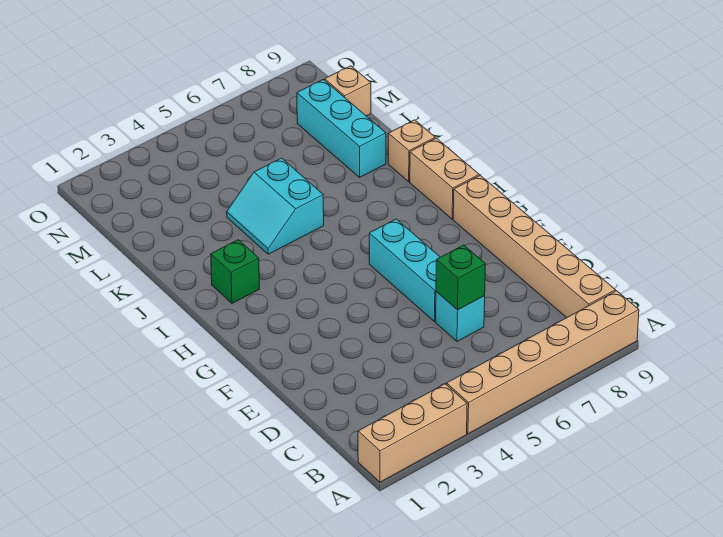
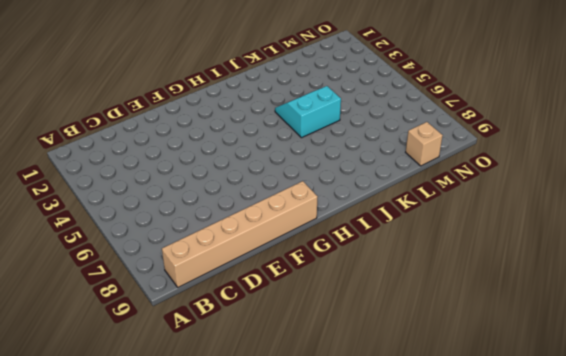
none -> tan brick A1:A3 level 1
none -> tan brick A4:A9 level 1
none -> cyan brick D6 level 1

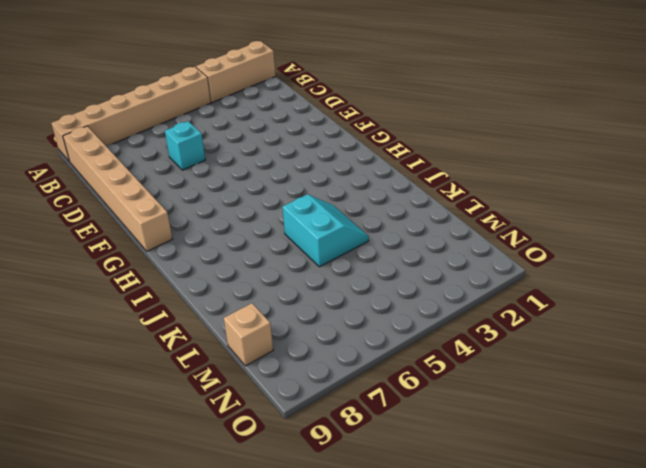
none -> cyan brick E6:G6 level 1
none -> tan brick H9:I9 level 1
none -> green brick I2 level 1

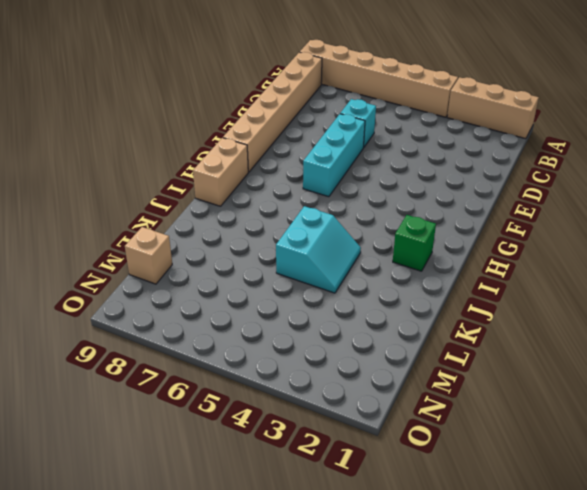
none -> tan brick J9 level 1
none -> cyan brick K8:M8 level 1
none -> green brick D6 level 2

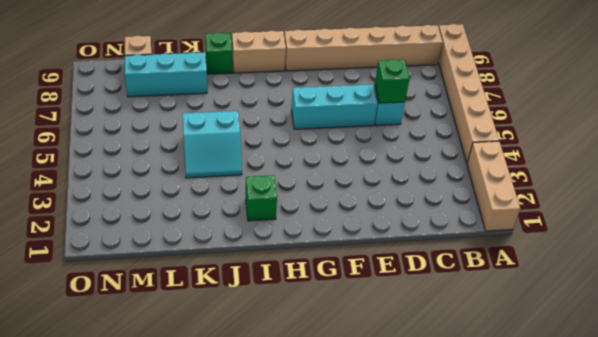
green brick J9 level 1 -> tan brick J9 level 1

